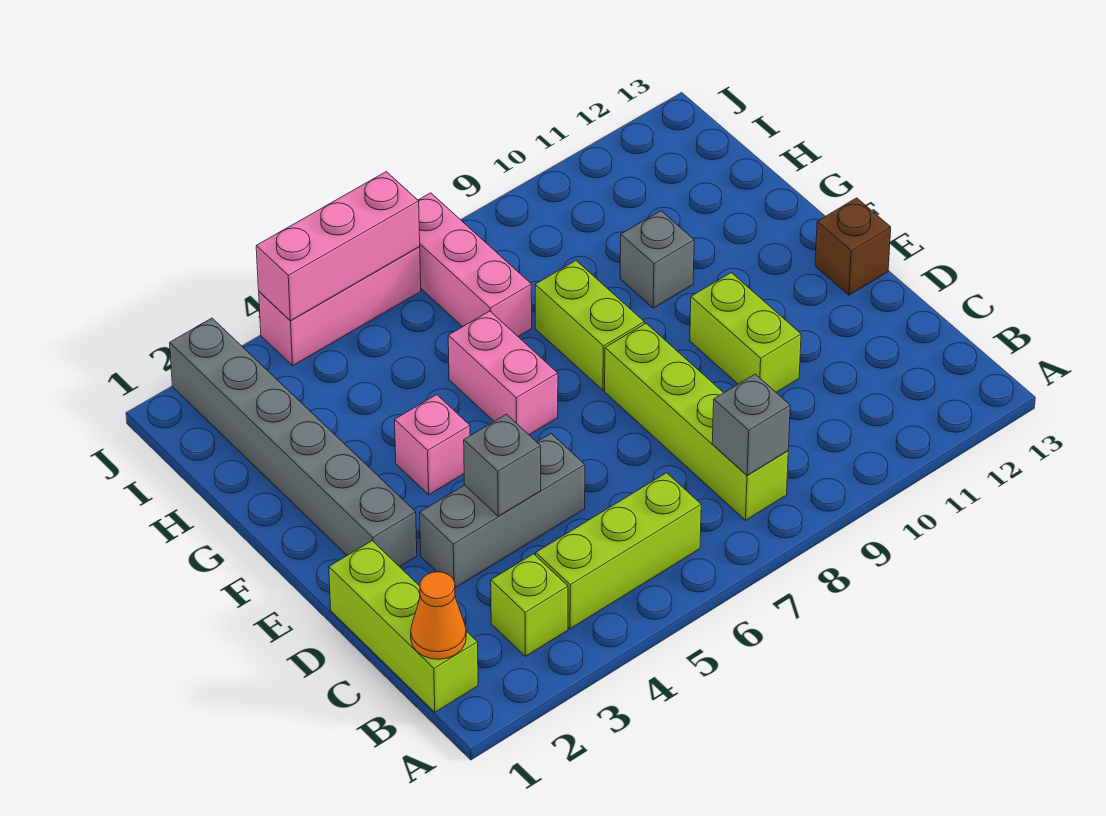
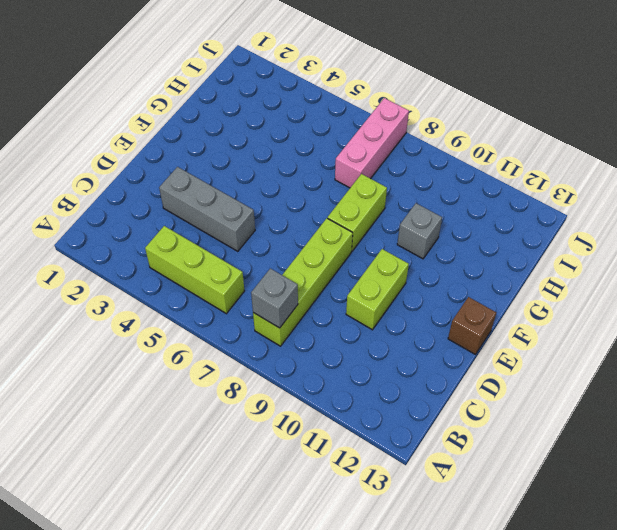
none -> lime brick B1:D1 level 1
none -> lime brick B3 level 1
none -> grey brick E2:J2 level 1

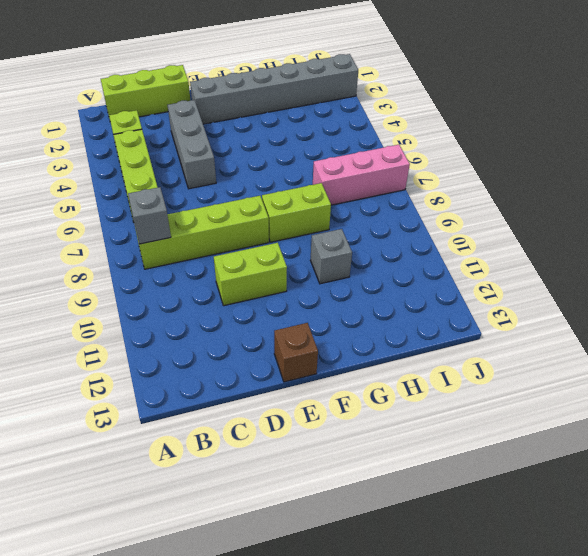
none -> pink brick F4 level 1
none -> pink brick F6:G6 level 1
none -> pink brick J4:J6 level 1

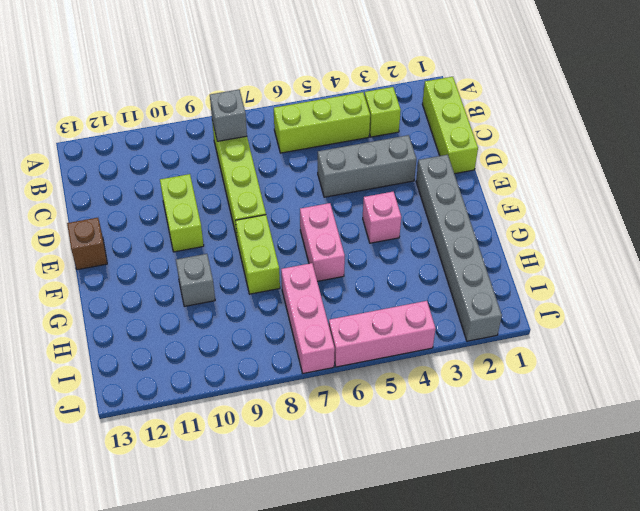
none -> orange cone B1 level 2
none -> grey brick D4 level 2
none -> pink brick J4:J6 level 2

